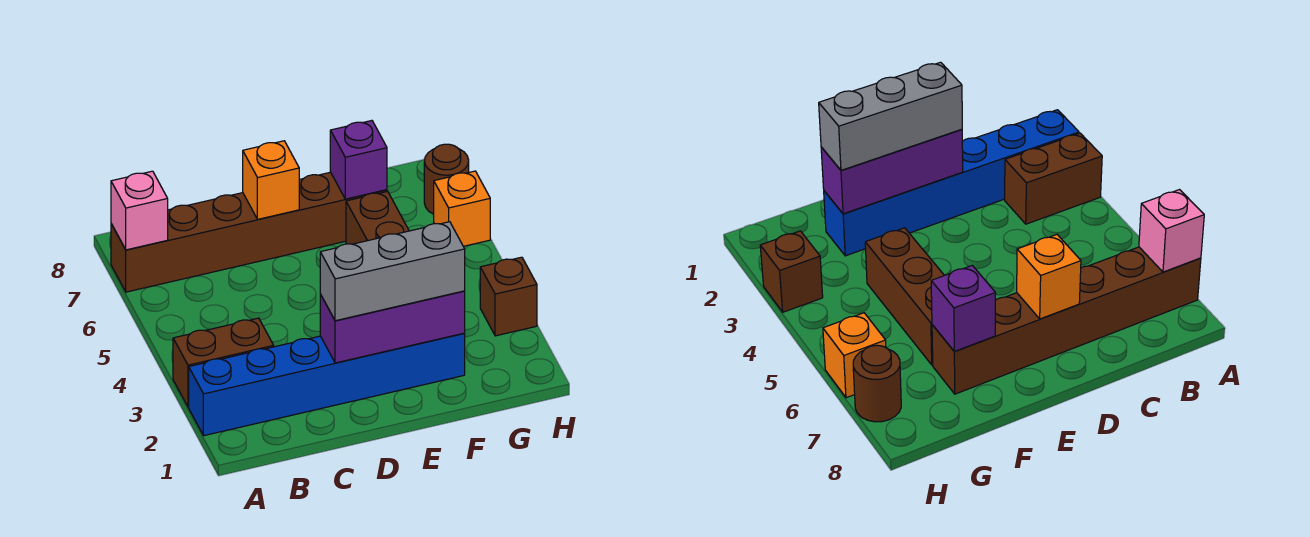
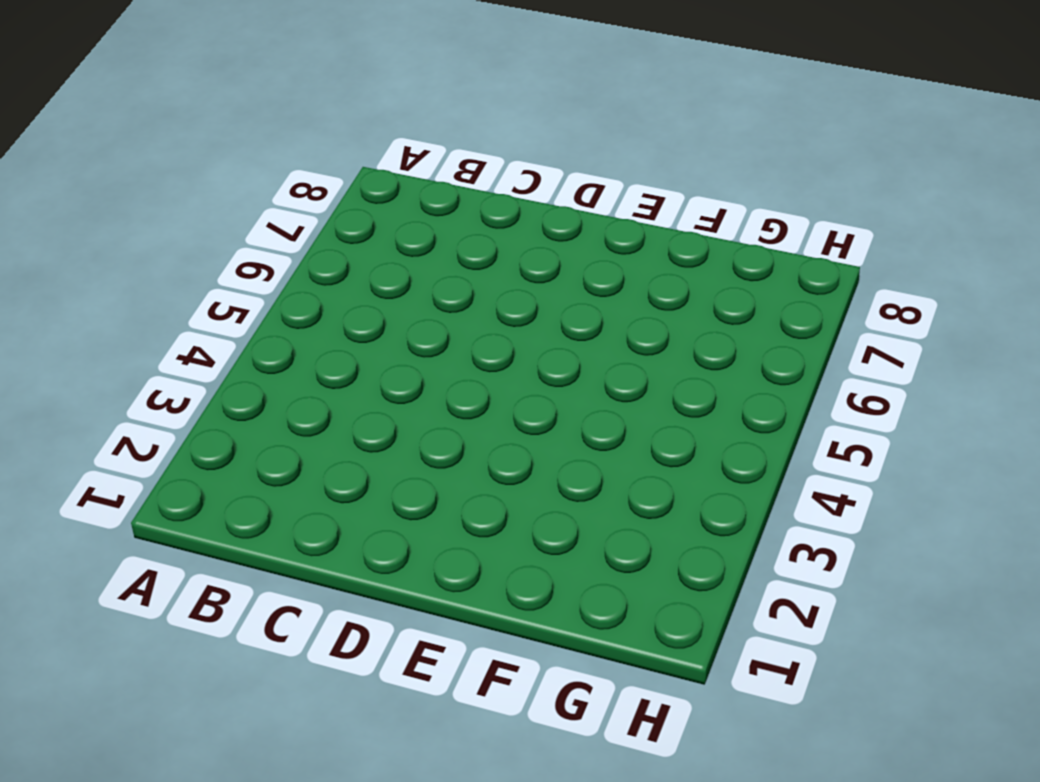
none -> blue brick A2:F2 level 1
none -> brown brick A3:B3 level 1
none -> brown brick A7:F7 level 1

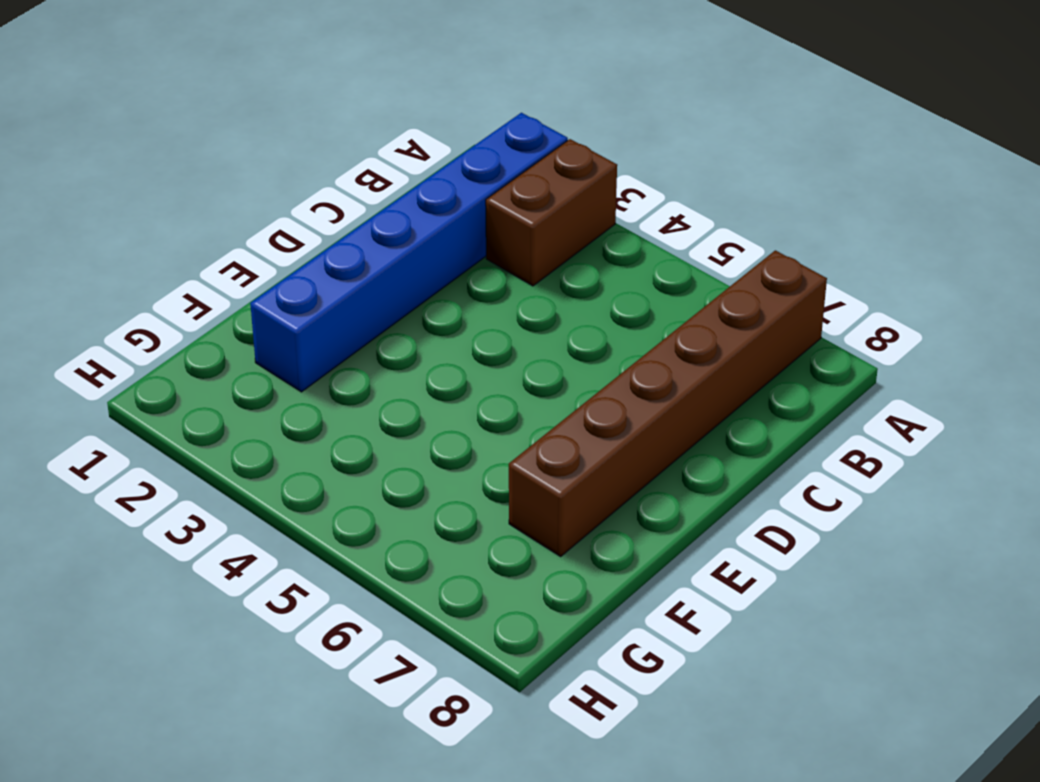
none -> brown brick F4:F6 level 1
none -> brown brick H3 level 1
none -> orange brick H6 level 1

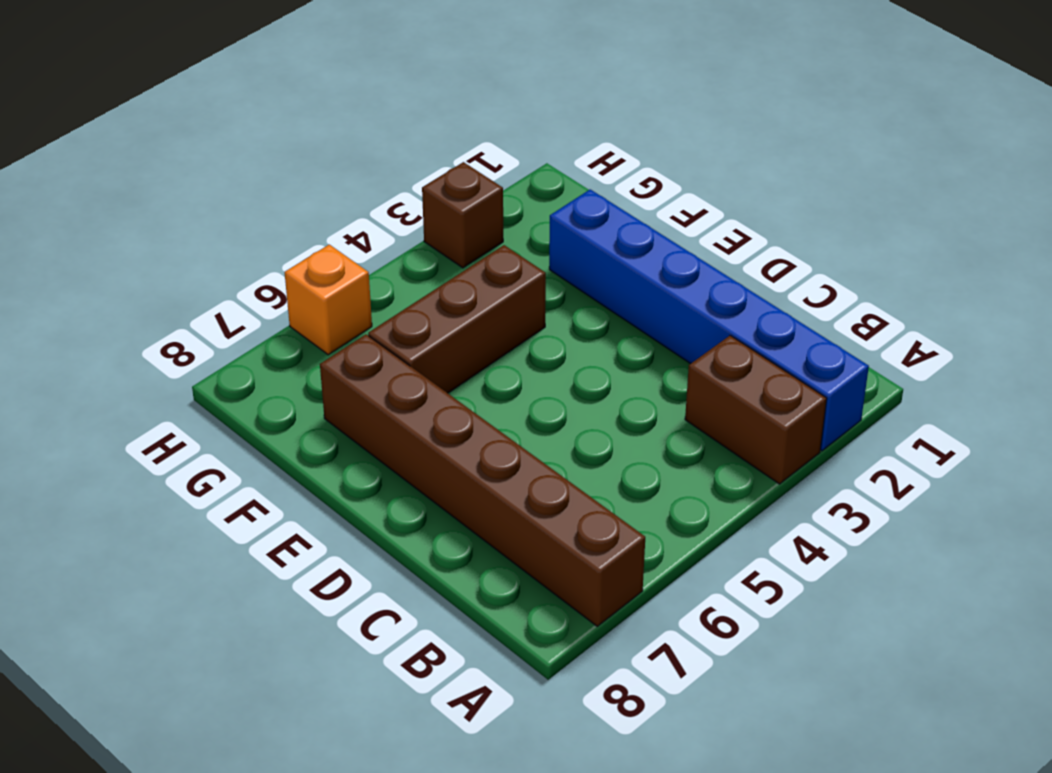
none -> brown round brick H7 level 1
none -> pink brick A7 level 2
none -> purple brick D2:F2 level 2

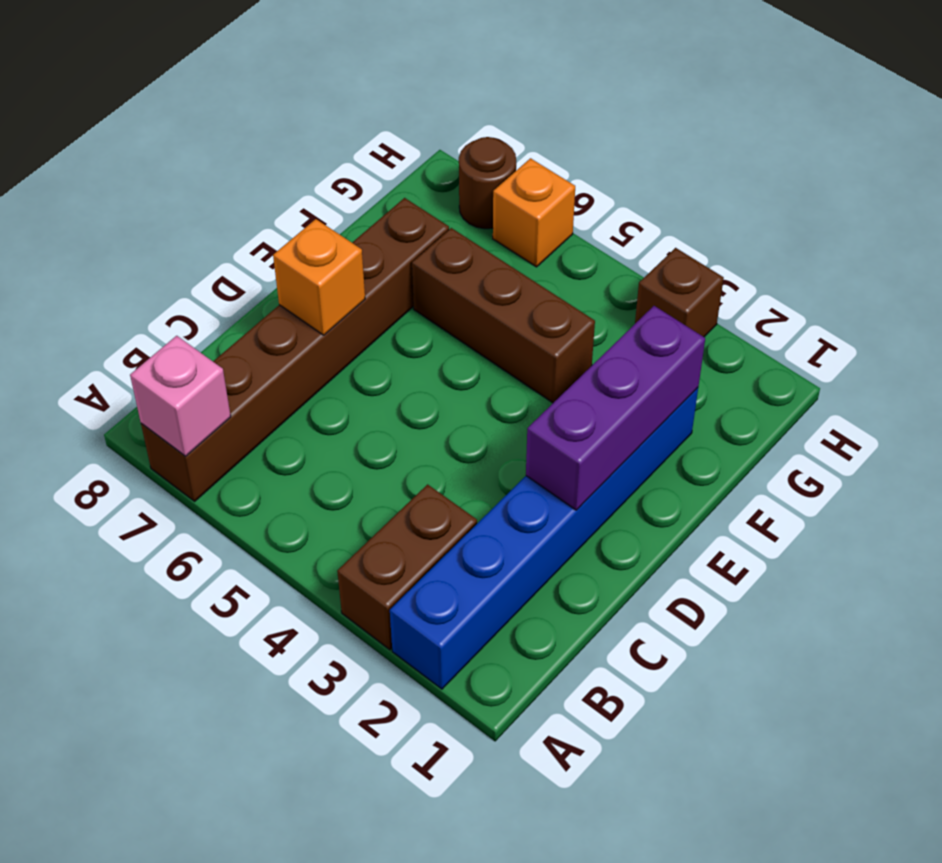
none -> purple brick F7 level 2
none -> grey brick D2:F2 level 3

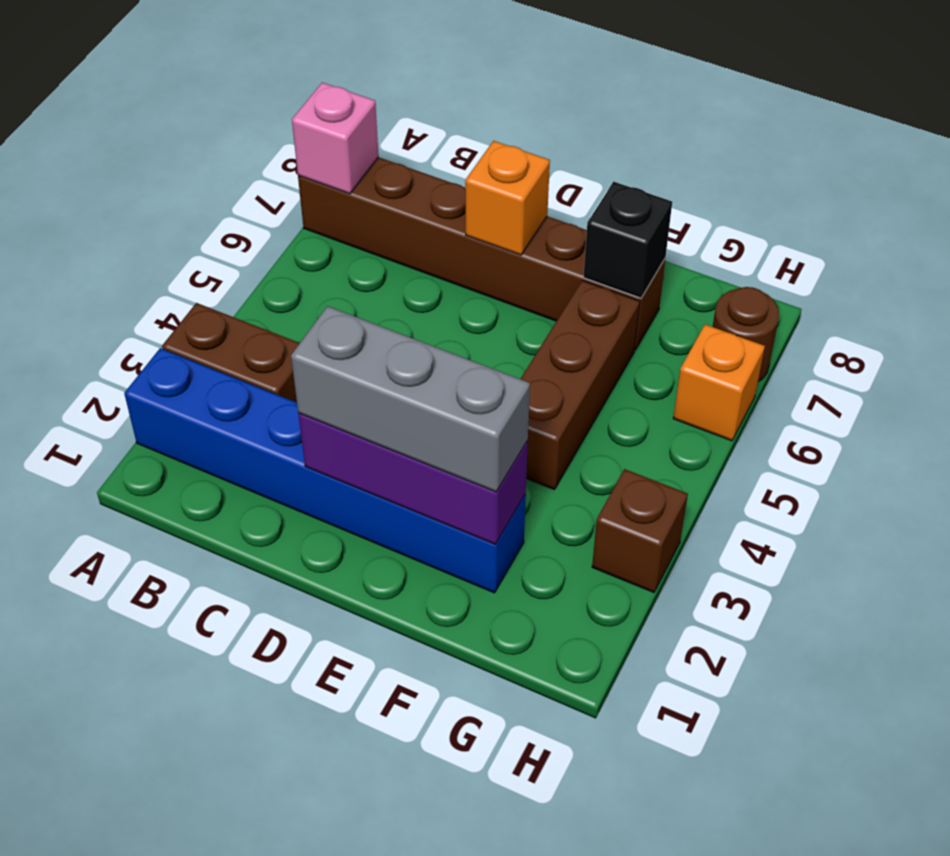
black brick F7 level 2 -> purple brick F7 level 2

